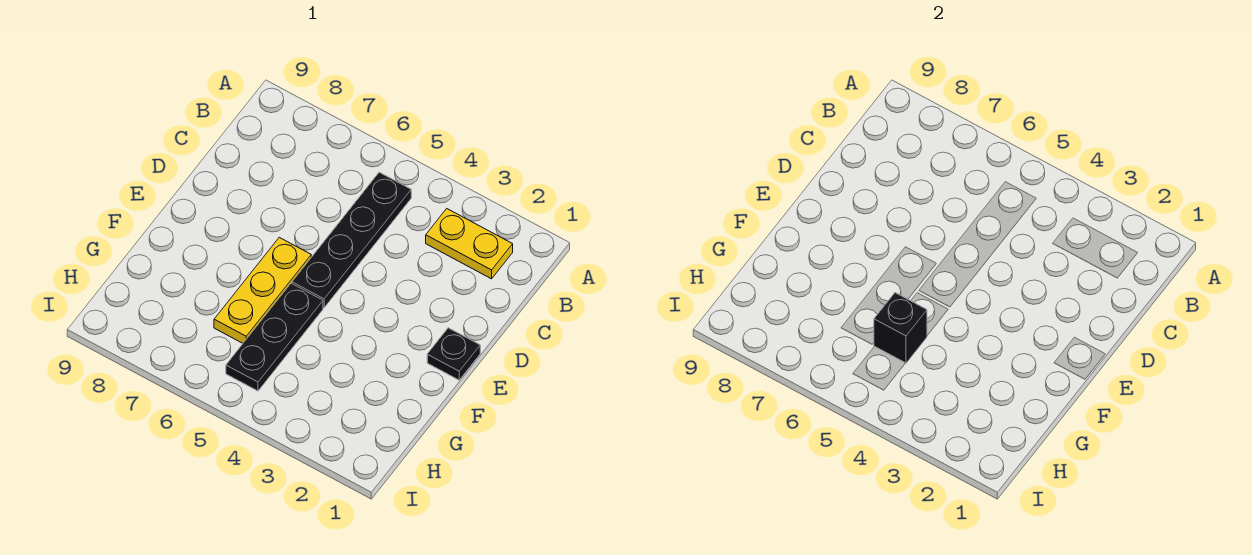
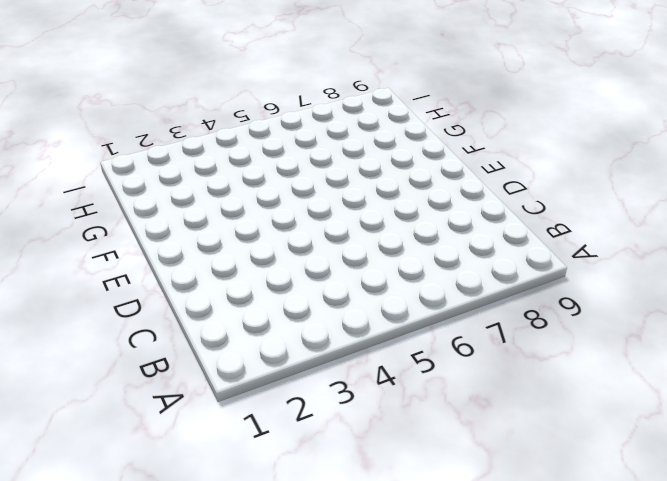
none -> yellow plate B2:B3 level 1
none -> black plate B5:E5 level 1

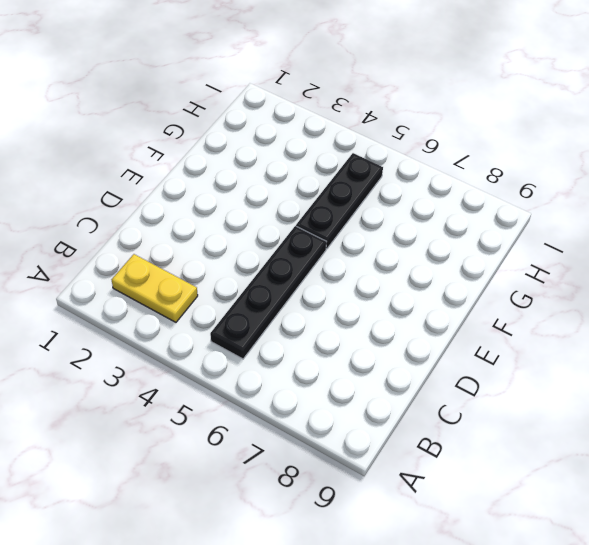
none -> black plate E1 level 1
none -> yellow plate E6:G6 level 1

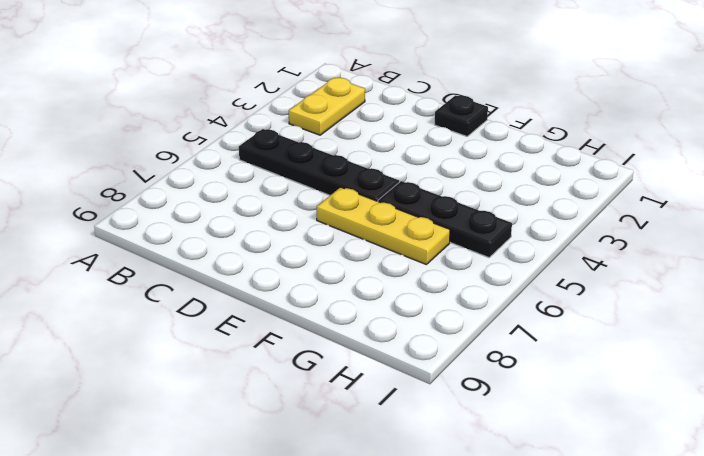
none -> black brick G5 level 2

